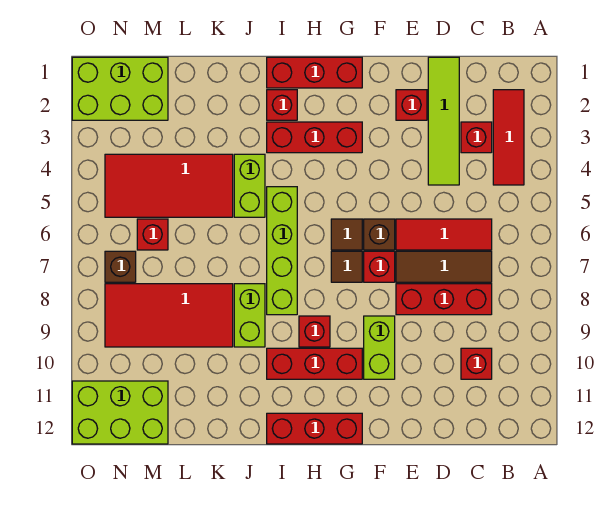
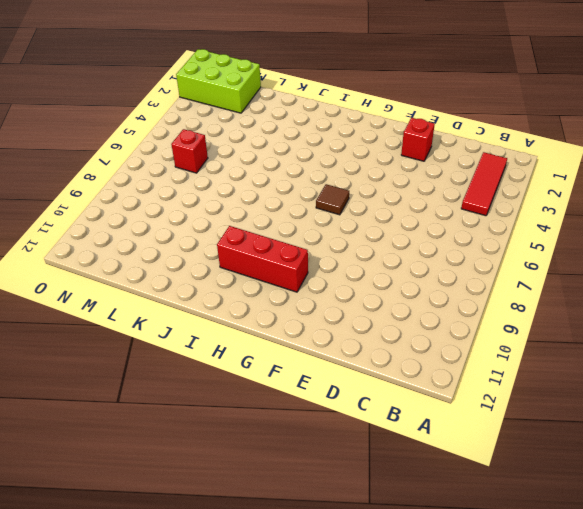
none -> red brick C3 level 1
none -> red tile C6:E6 level 1
none -> brown tile C7:E7 level 1

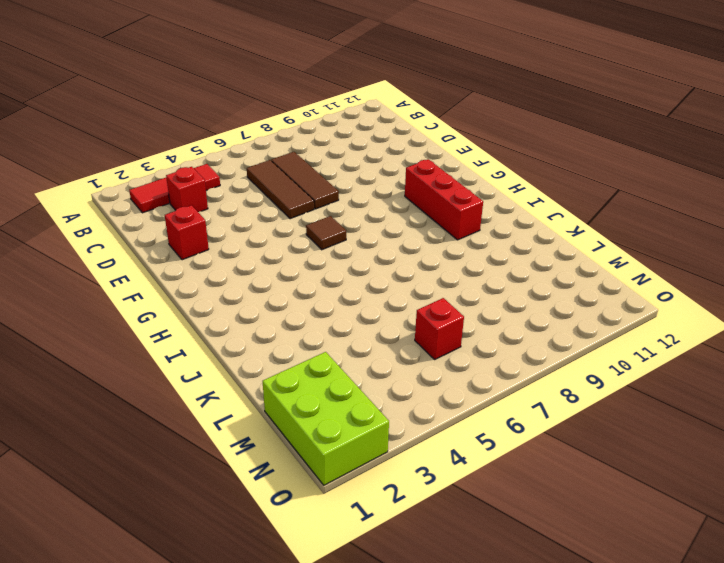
brown tile C6:E6 level 1 -> red tile C6:E6 level 1
none -> red brick C8:E8 level 1
none -> red brick C10 level 1
none -> lime tile D1:D4 level 1

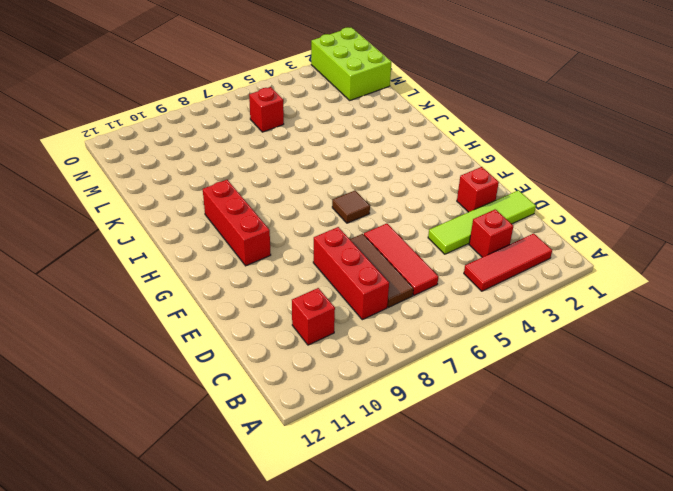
none -> brown brick F6 level 1
none -> red brick F7 level 1
none -> lime brick F9:F10 level 1

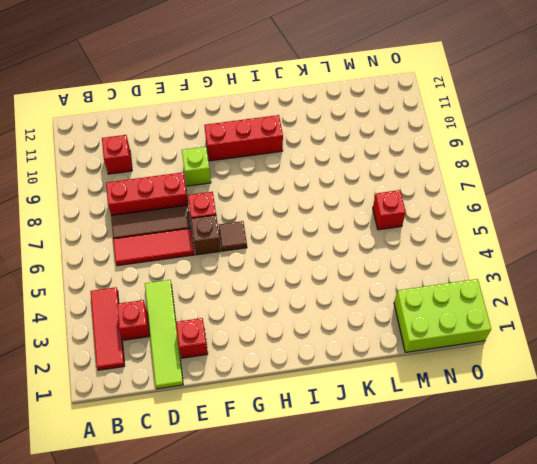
lime brick F9 level 1 -> lime brick F9:F10 level 1
none -> red brick G1:I1 level 1
none -> red brick G3:I3 level 1
none -> brown tile G7 level 1

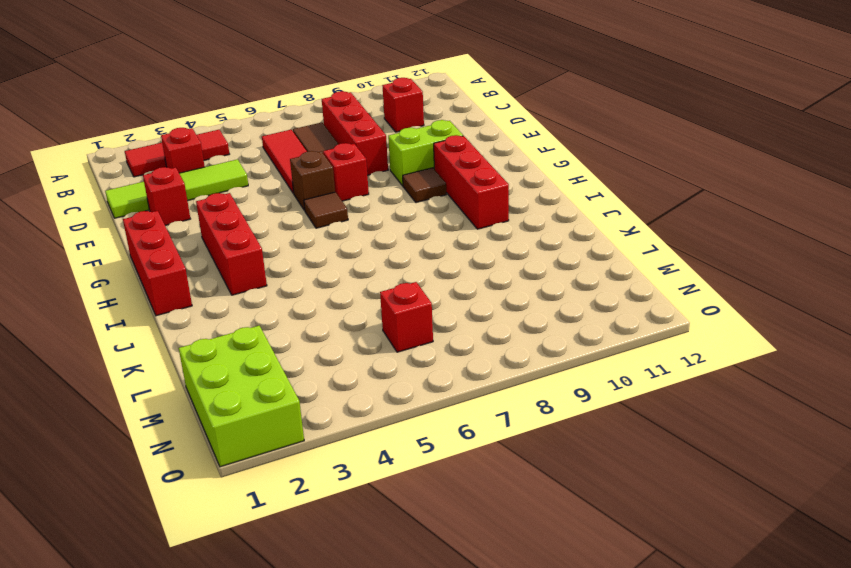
brown tile G9 level 1 -> brown tile G7 level 1
none -> red brick G12:I12 level 1
none -> red brick H9 level 1
none -> red brick I2 level 1

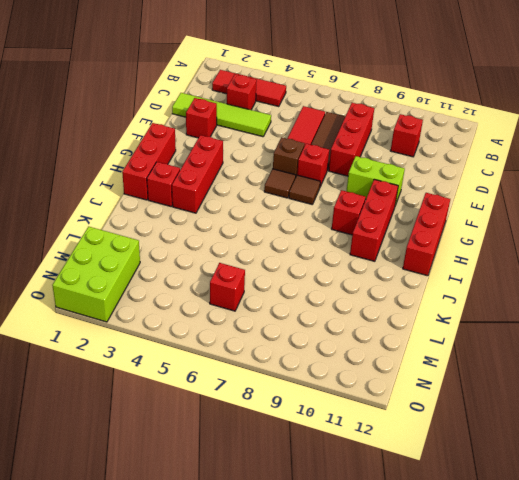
none -> lime brick I5:I8 level 1
none -> lime brick J4:J5 level 1
none -> lime brick J8:J9 level 1

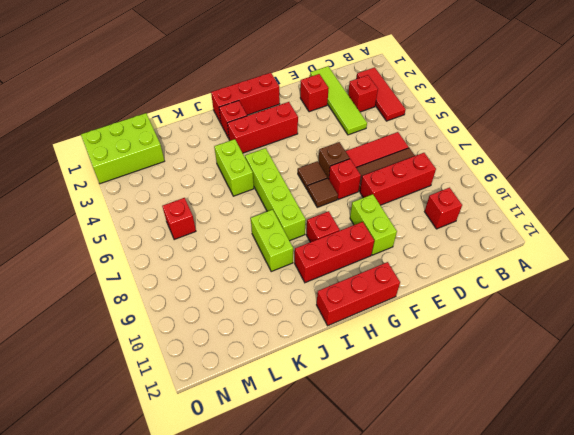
none -> red tile K4:N5 level 1
none -> red tile K8:N9 level 1
none -> lime brick M11:O12 level 1

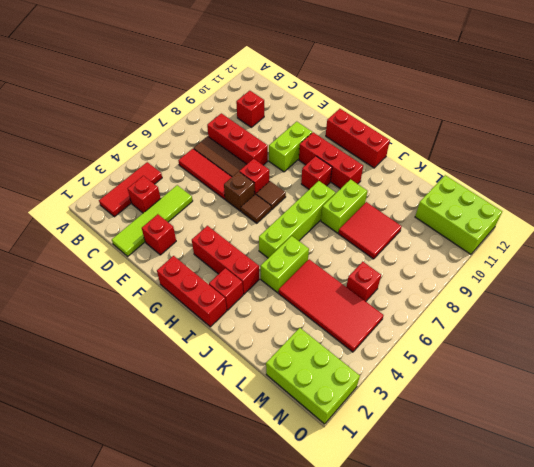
red tile K8:L9 level 1 -> red tile K8:N9 level 1
none -> brown brick N7 level 1

